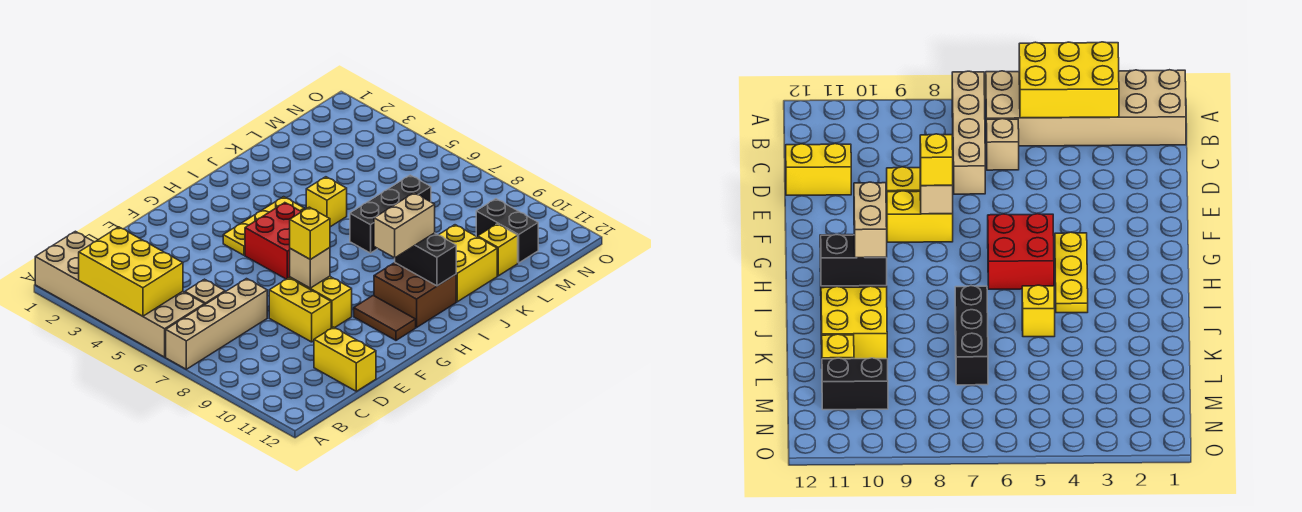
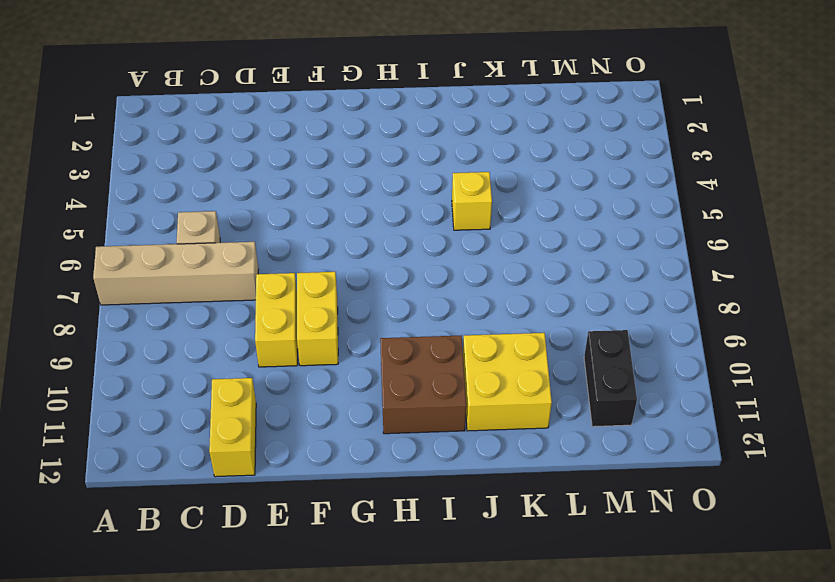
none -> tan brick A1:B6 level 1
none -> yellow plate G4:I4 level 1
none -> red brick G5:H6 level 1

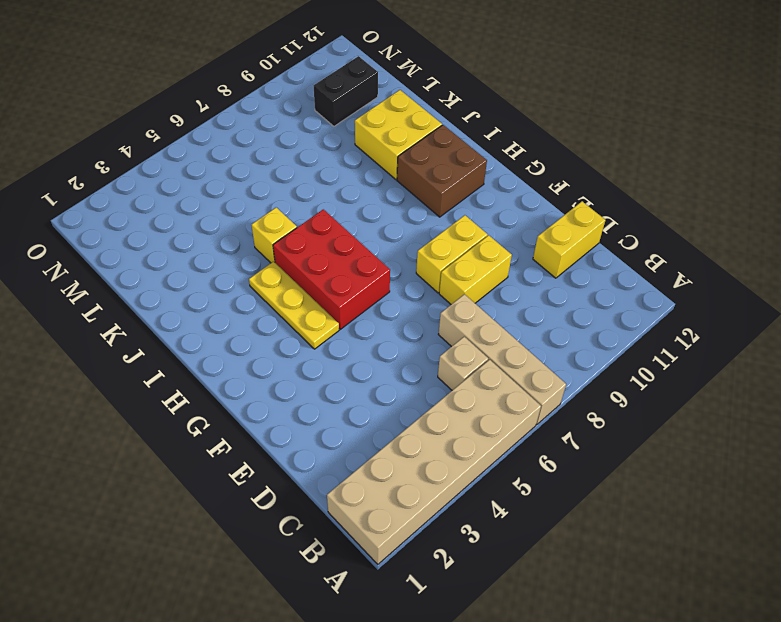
red brick G5:I6 level 1 -> red brick G5:H6 level 1
none -> brown tile G10:G11 level 1
none -> black brick J7:L7 level 1
none -> yellow brick L11 level 1

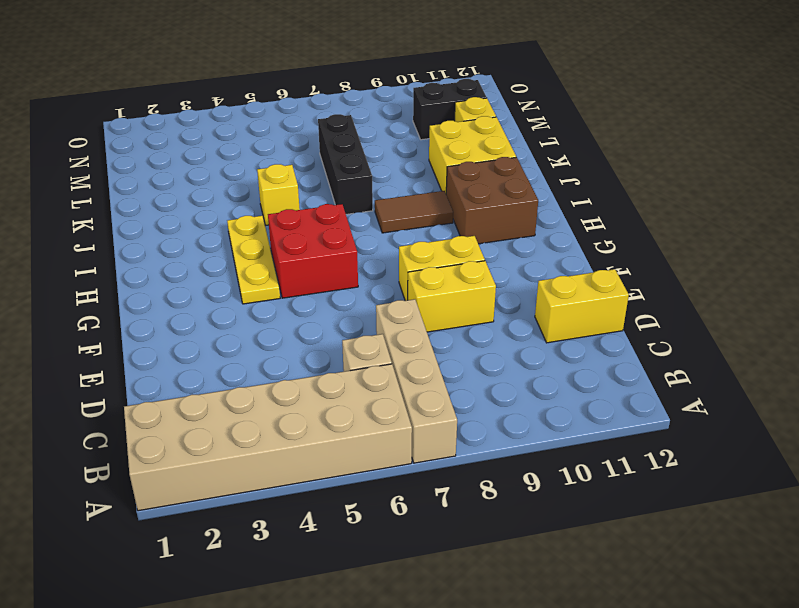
brown tile I8:I9 level 1 -> brown tile G10:G11 level 1
none -> yellow brick A3:B5 level 2
none -> tan brick F8 level 2
none -> black brick I10:I11 level 2

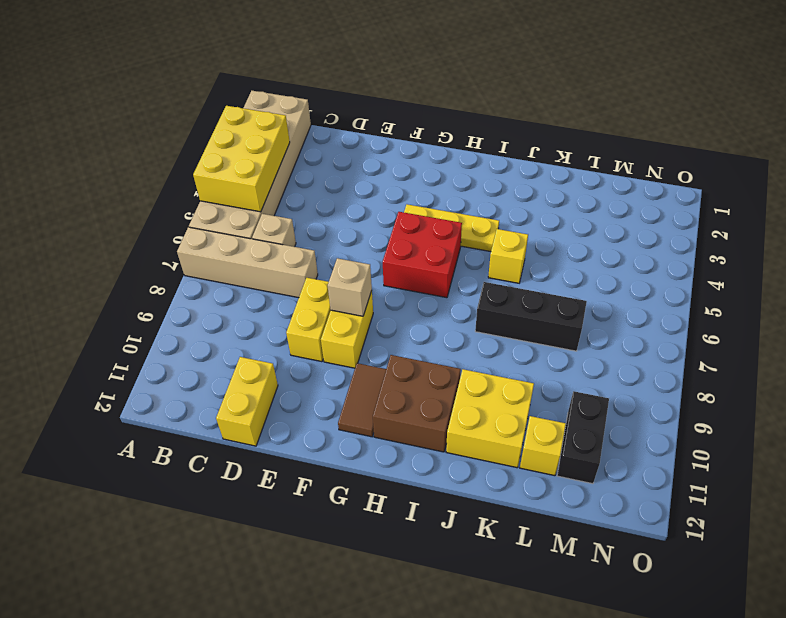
none -> black brick I10:I11 level 2
none -> yellow brick F8 level 3
none -> tan brick H10:I10 level 3

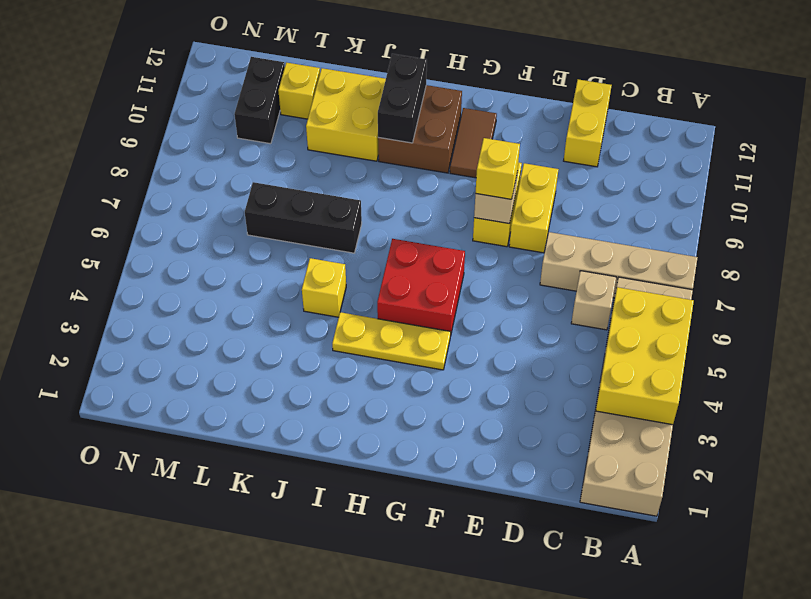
none -> tan brick H10:I10 level 3

